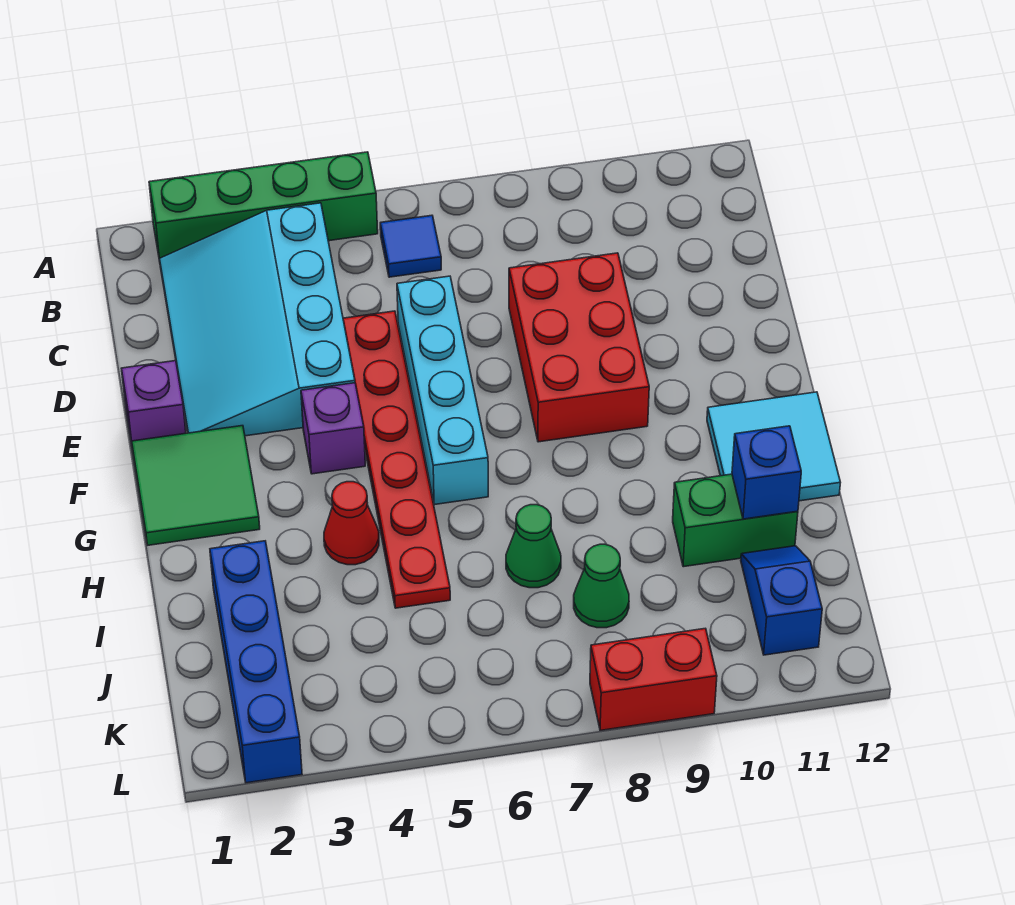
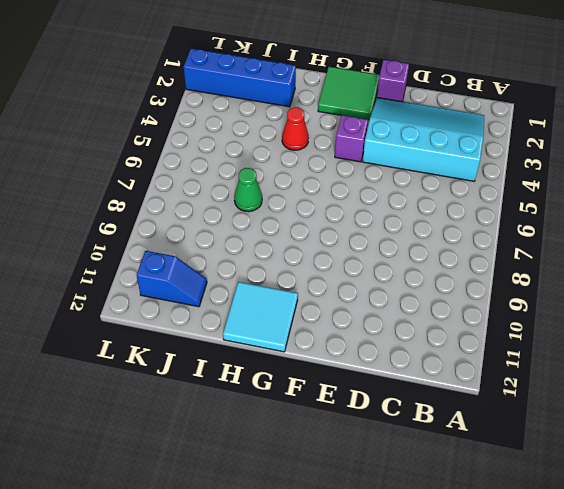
none -> green brick A2:A5 level 1
none -> blue tile B6 level 1
none -> red plate D5:I5 level 1

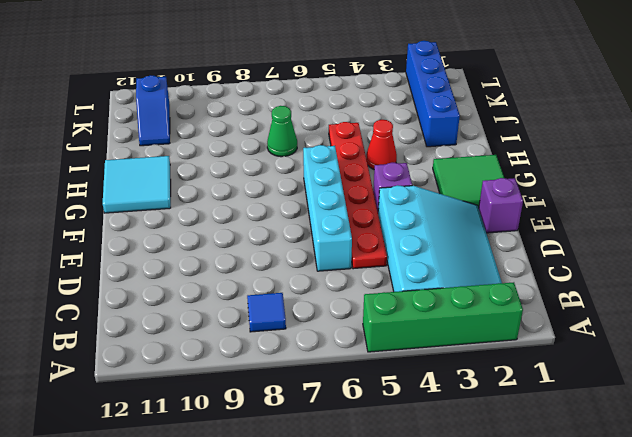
blue tile B8 level 1 -> blue tile B6 level 1
none -> red brick D8:F9 level 1
none -> green brick I10:I11 level 1
none -> green cone J8 level 1

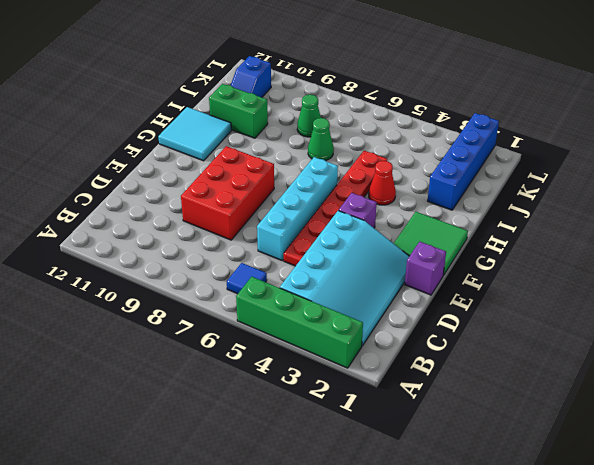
none -> red brick L8:L9 level 1
none -> blue brick I11 level 2

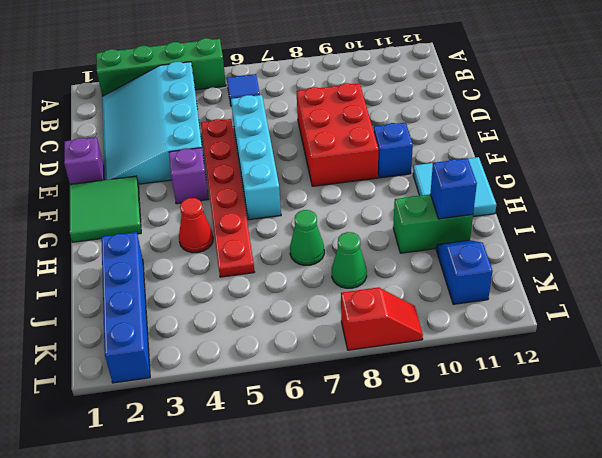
blue brick F10 level 1 -> none
red slope L8:L9 level 1 top 8 -> red brick L8:L9 level 1

